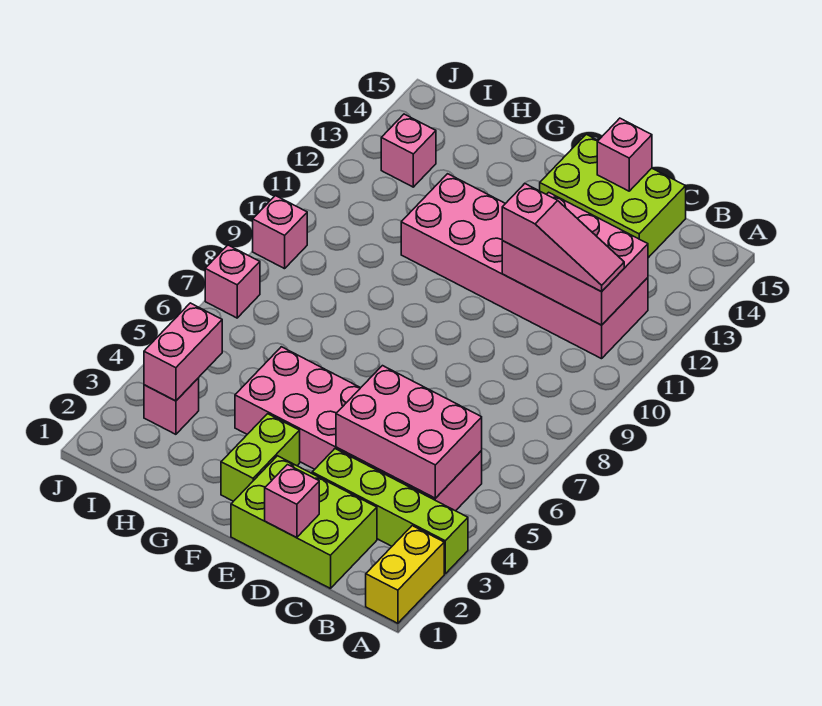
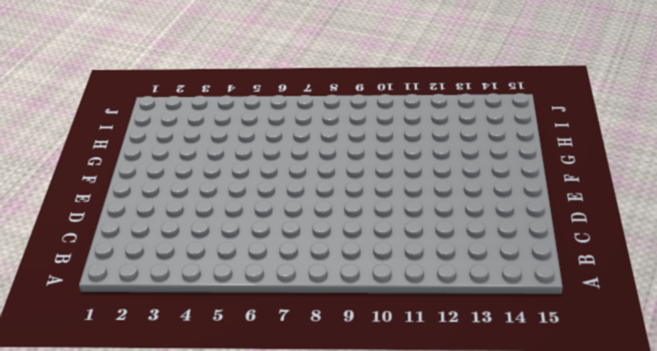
none -> yellow brick A1:A2 level 1
none -> lime brick A3:D3 level 1
none -> pink brick B4:G5 level 1

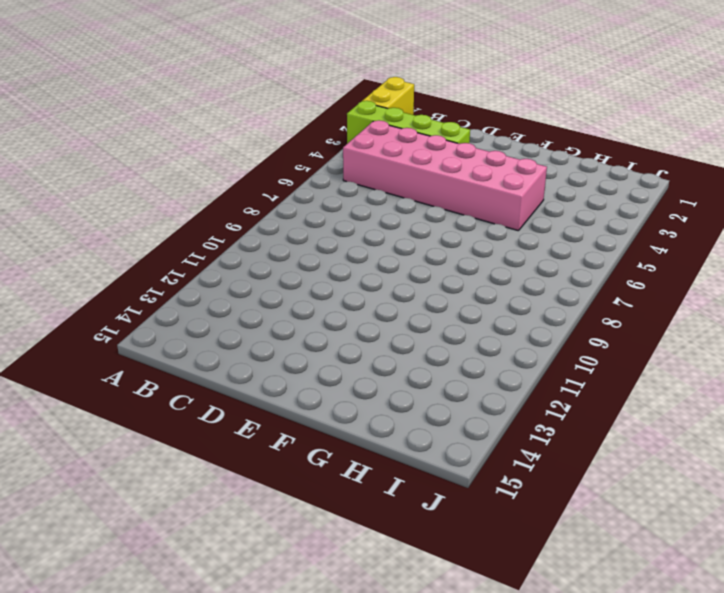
none -> pink brick B11:G12 level 1
none -> lime brick C1:E2 level 1
none -> lime brick C14:E15 level 1

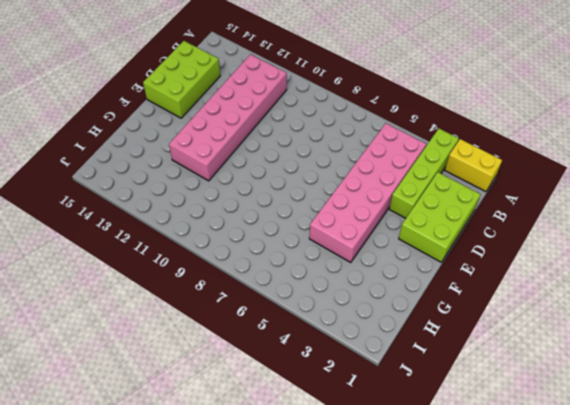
none -> lime brick F2:F3 level 1
none -> pink brick I3 level 1
none -> pink brick I13 level 1

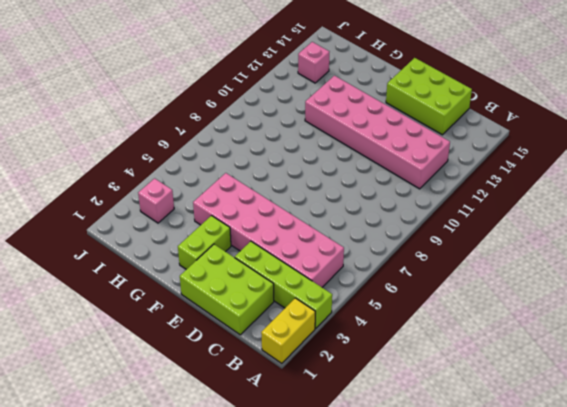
none -> pink brick J7 level 1
none -> pink brick J9 level 1
none -> pink brick B4:D5 level 2

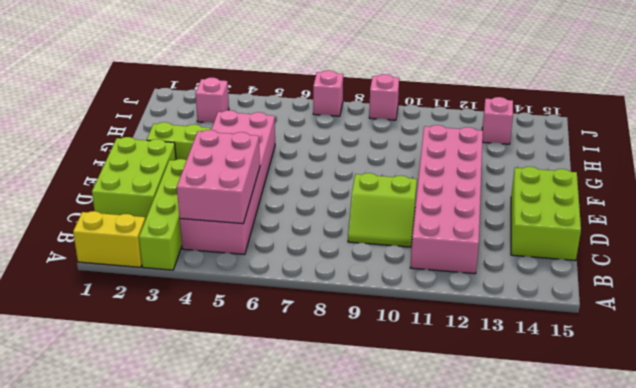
lime slope C9:D10 level 1 top D -> none
none -> pink brick B11:D12 level 2
none -> pink brick D1 level 2
none -> pink brick D15 level 2

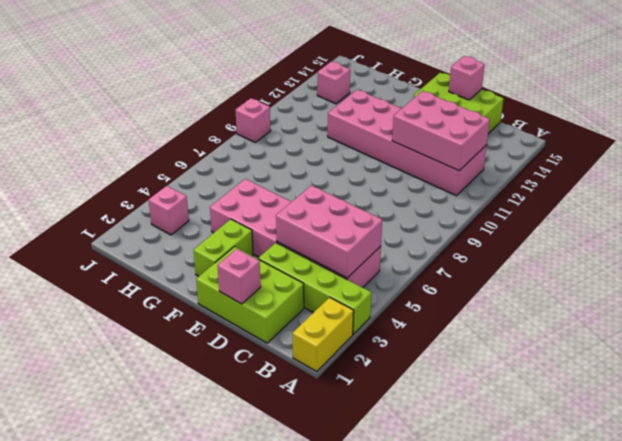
none -> pink brick J7 level 1
none -> pink brick I3:I4 level 2
none -> pink slope B11:D11 level 3 top D

